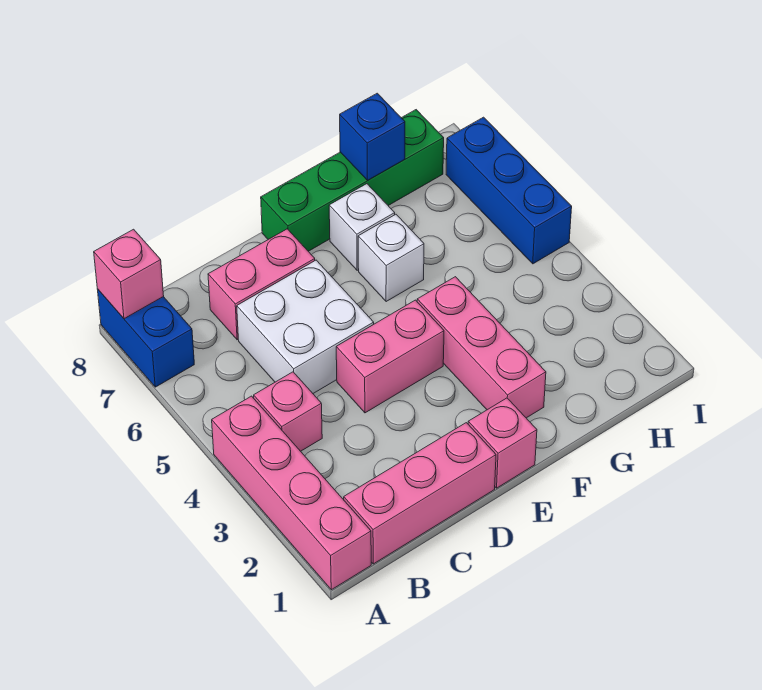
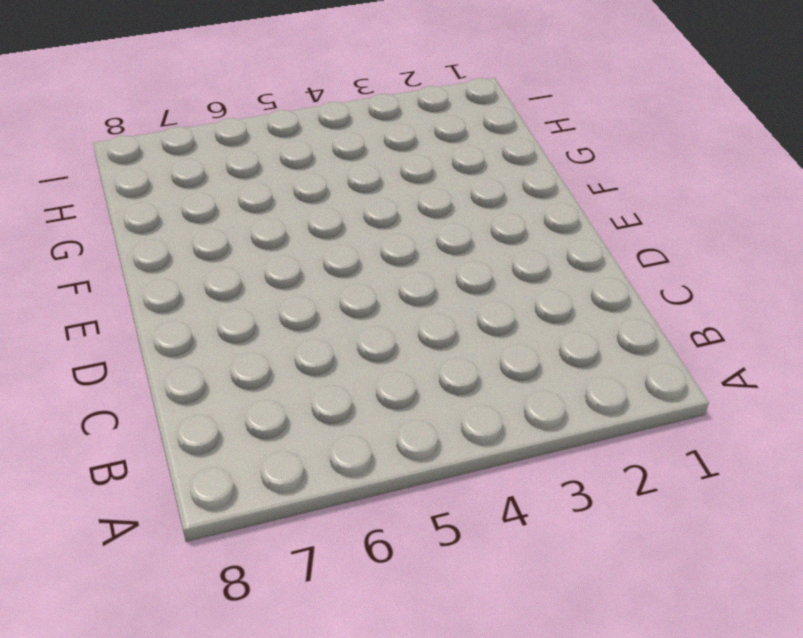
none -> pink brick A1:A4 level 1
none -> blue brick A7:A8 level 1
none -> pink brick B1:D1 level 1

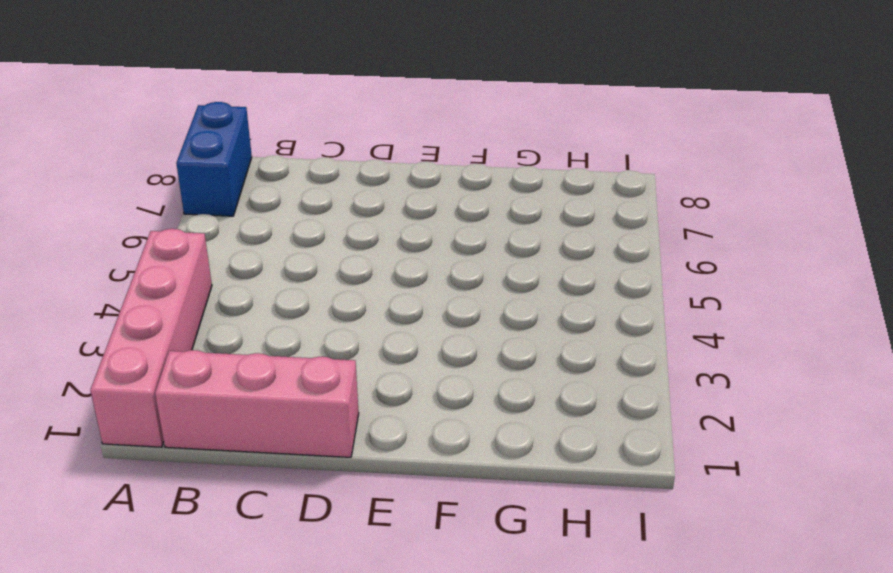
none -> pink brick B4 level 1
none -> white brick C5:D6 level 1
none -> pink brick C7:D7 level 1

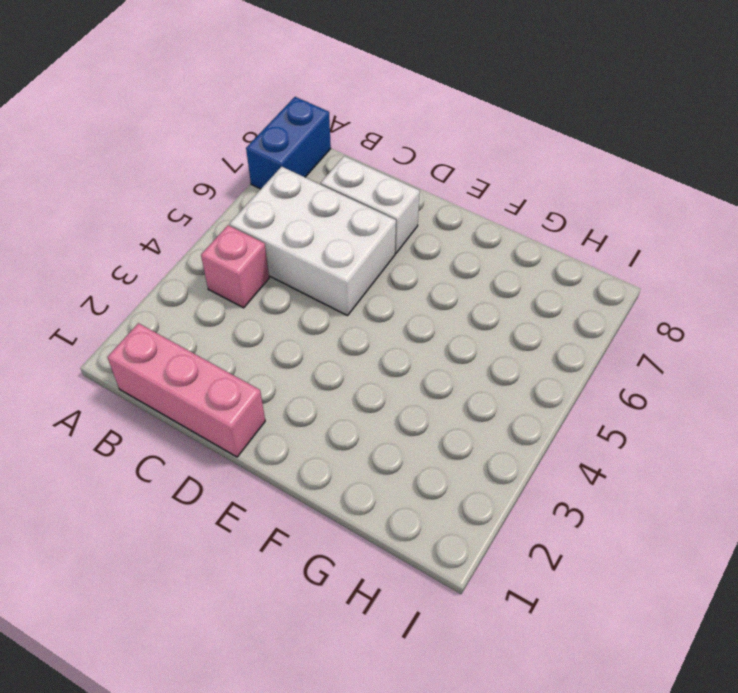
white brick B5:D6 level 1 -> white brick C5:D6 level 1
white brick C7:D7 level 1 -> pink brick C7:D7 level 1
none -> pink brick A1:A4 level 1
none -> pink brick D4:E4 level 1
none -> pink brick E1 level 1

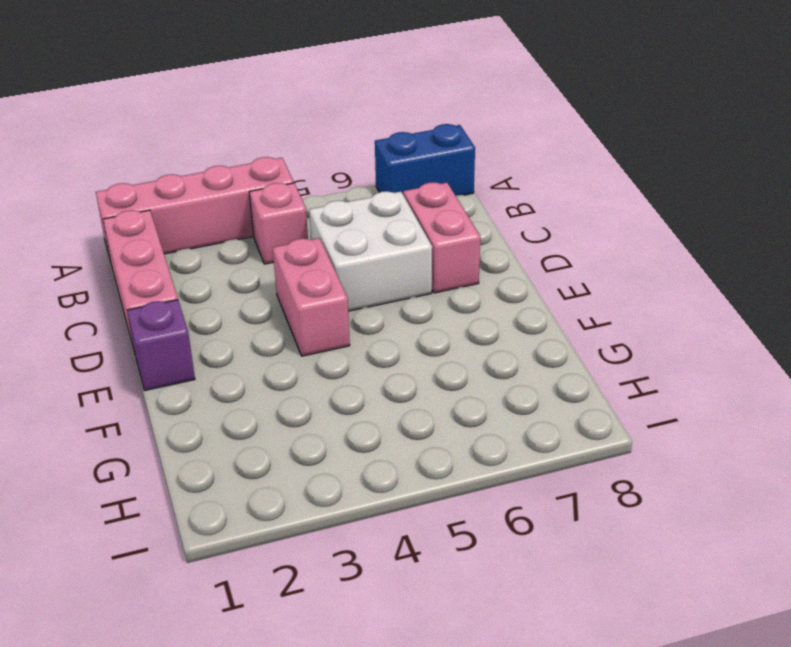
purple brick E1 level 1 -> pink brick E1 level 1
none -> green brick E8:H8 level 1
none -> pink brick F2:F4 level 1
none -> white brick F6 level 1

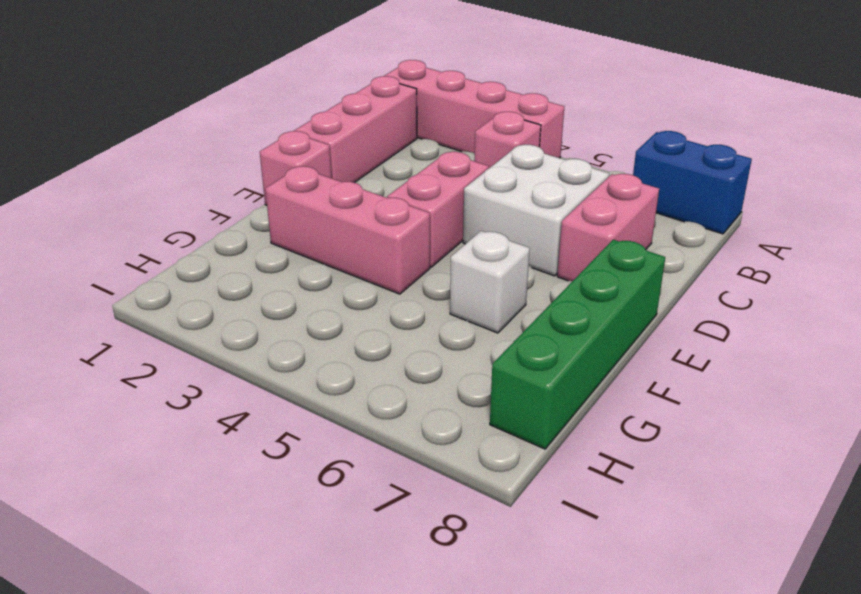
none -> white brick F7 level 1
none -> blue brick I5:I7 level 1
none -> pink brick A8 level 2

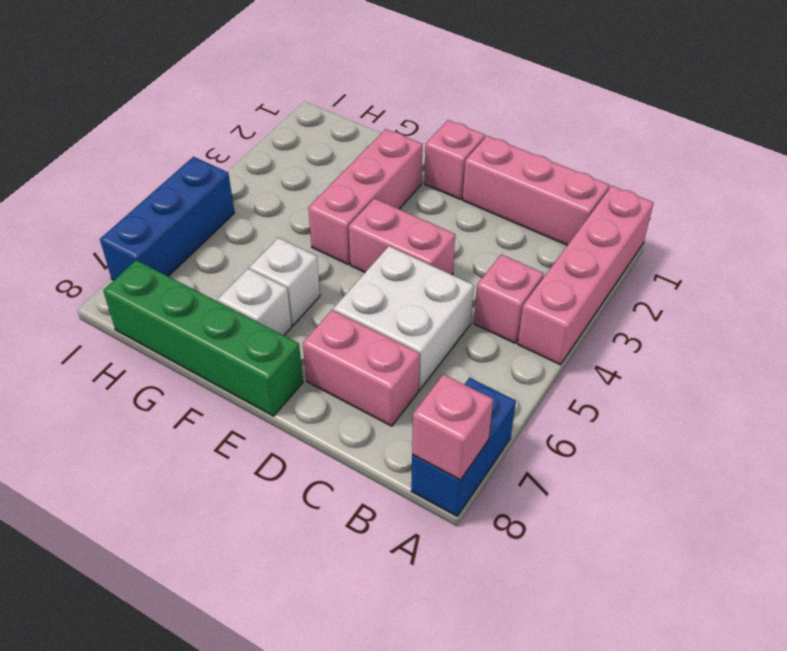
none -> blue brick G8 level 2

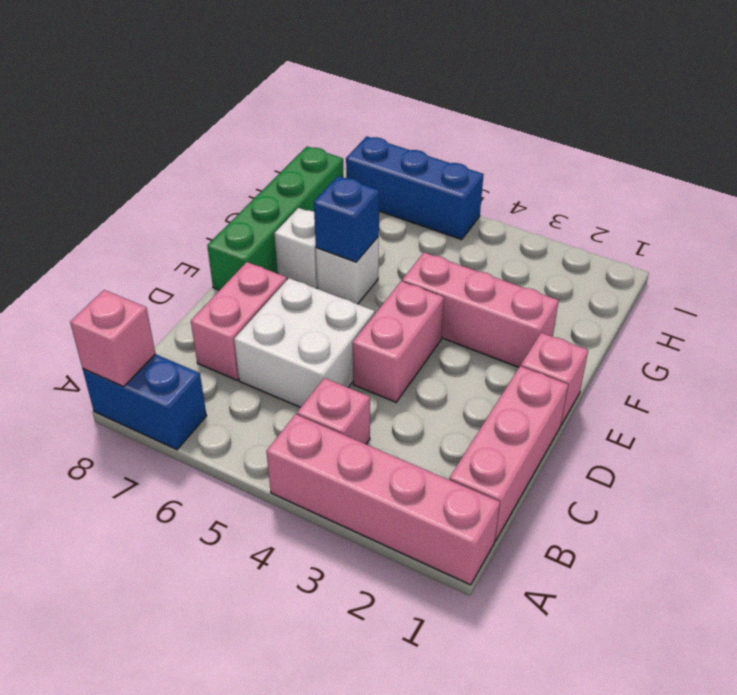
blue brick F6 level 2 -> blue brick G8 level 2

